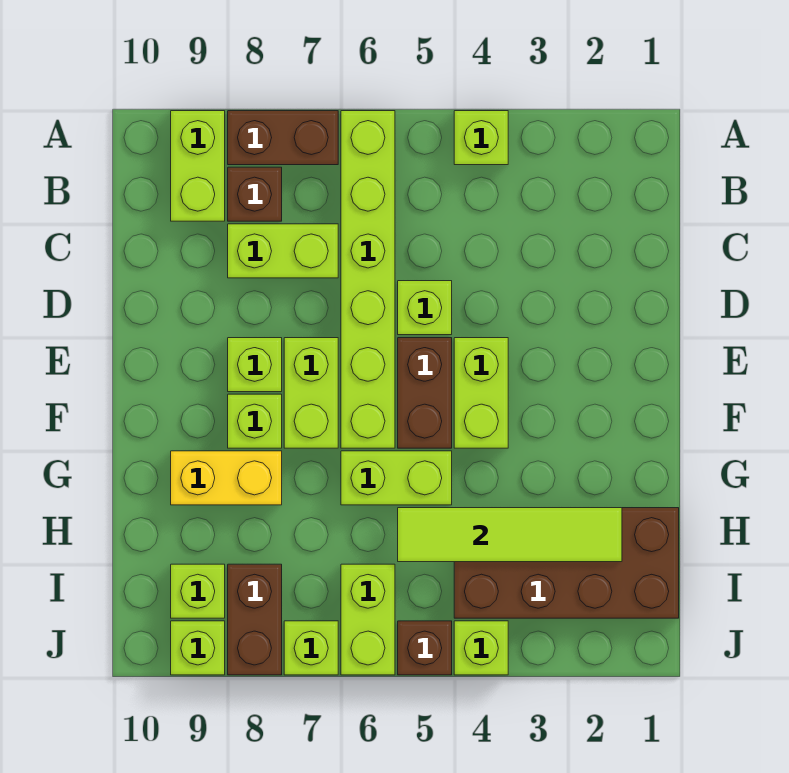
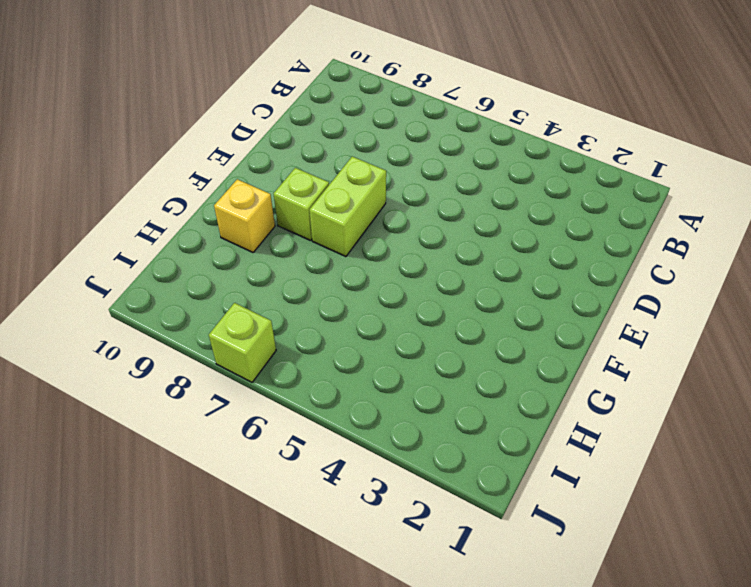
yellow brick G9 level 1 -> yellow brick G8:G9 level 1
none -> lime brick A4 level 1
none -> lime brick A6:F6 level 1
none -> brown brick A7:A8 level 1

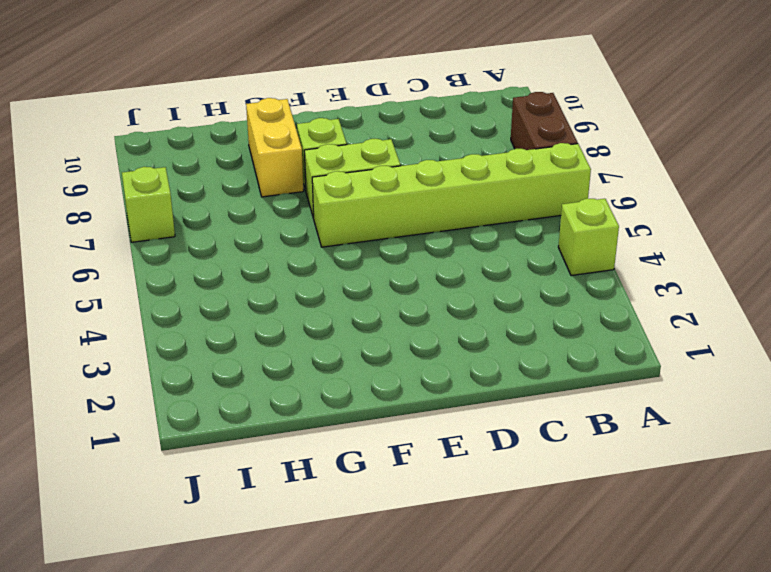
none -> lime brick A9:B9 level 1
none -> brown brick B8 level 1
none -> lime brick C7:C8 level 1

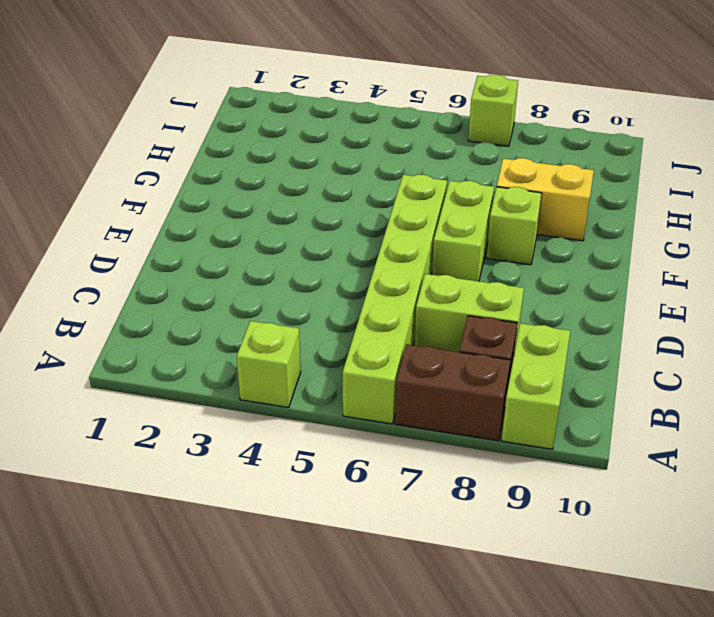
none -> lime brick D5 level 1
none -> lime brick E4:F4 level 1
none -> brown brick E5:F5 level 1

